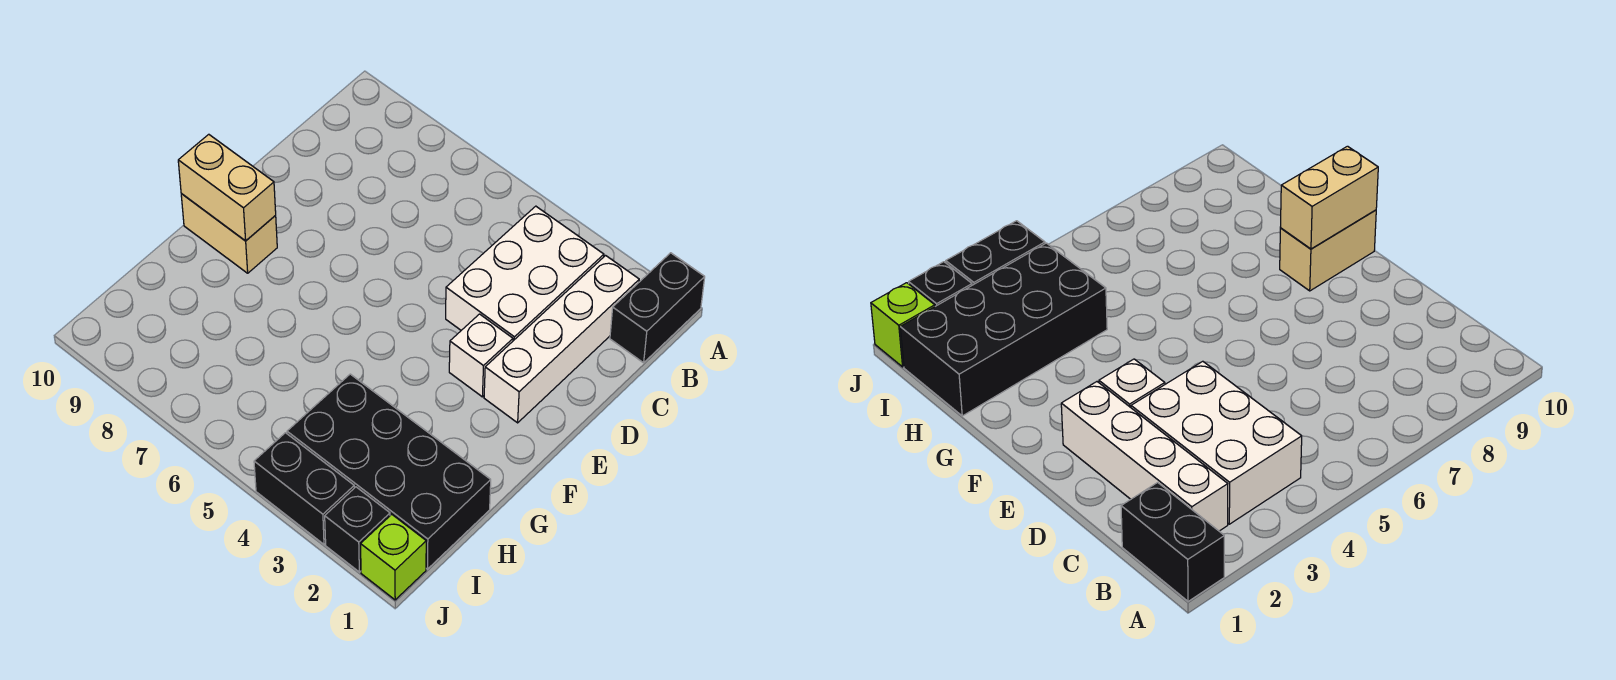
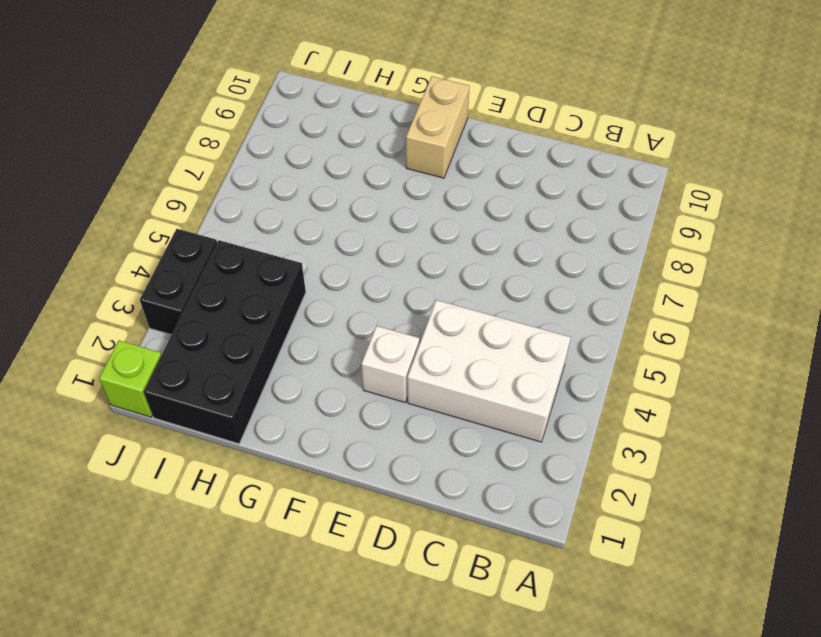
none -> black brick A1:B1 level 1
none -> white brick B2:E2 level 1

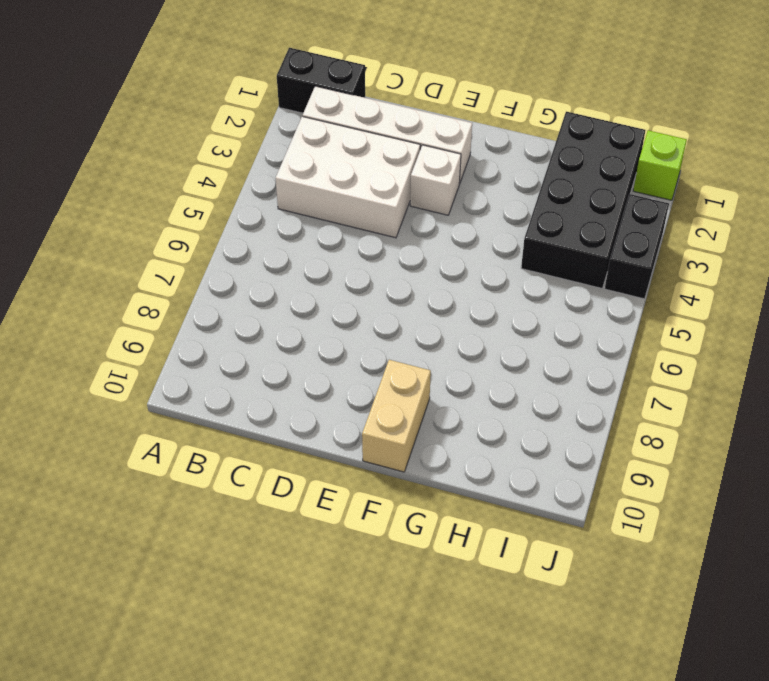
none -> black brick J2 level 1
none -> tan brick F9:F10 level 2

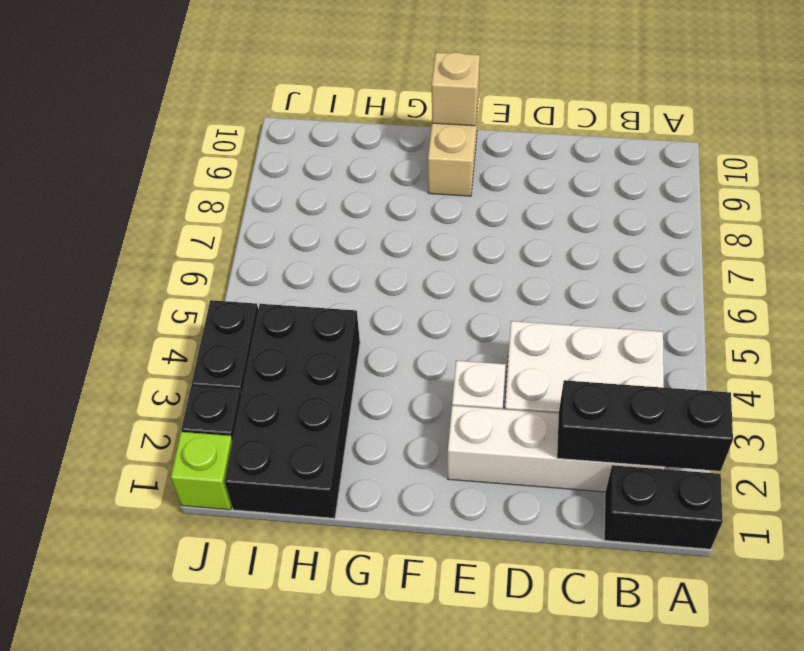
black brick A2:C2 level 2 -> none
tan brick F10 level 2 -> tan brick F9:F10 level 2

